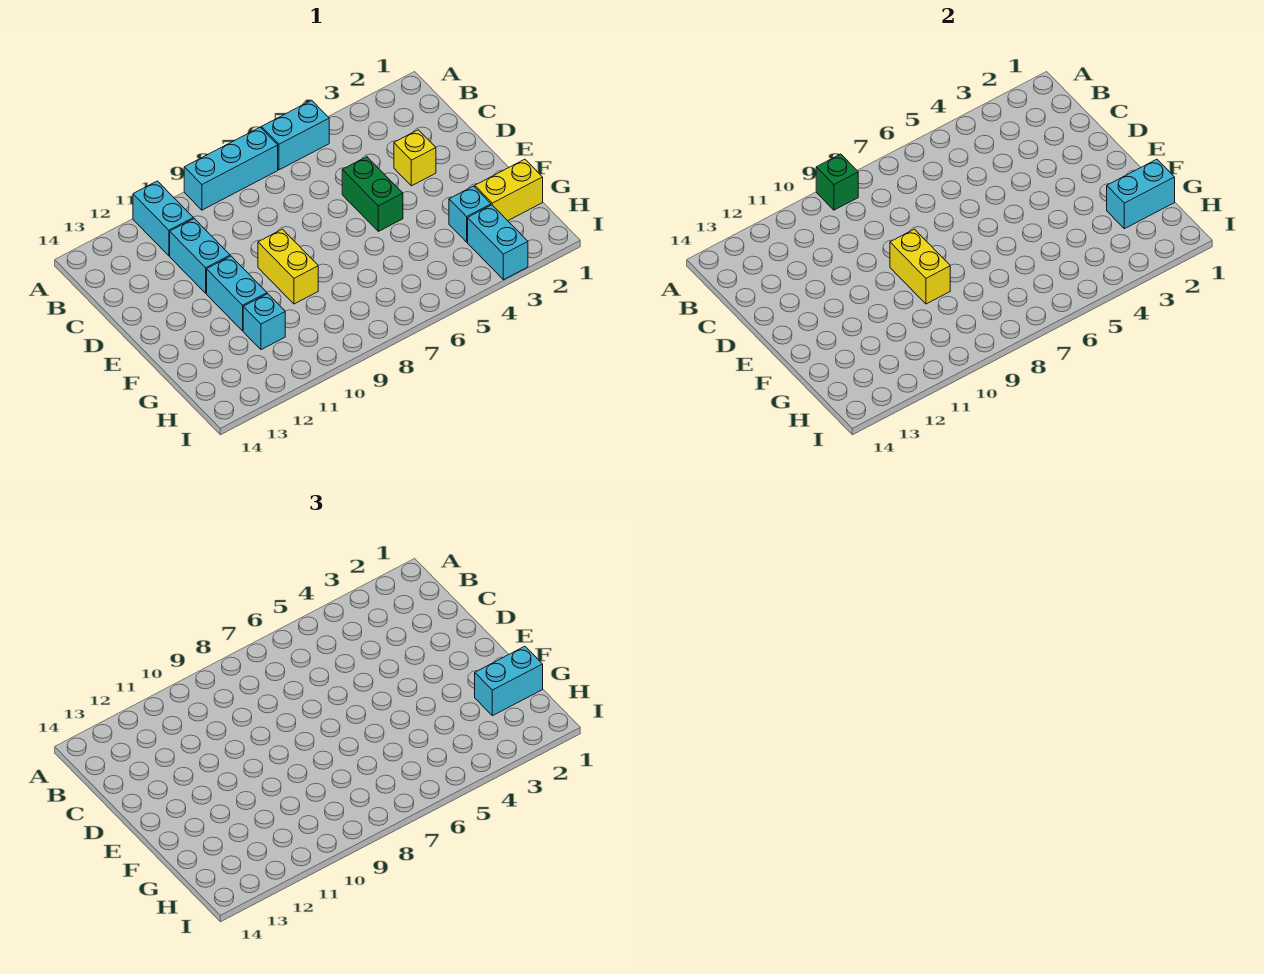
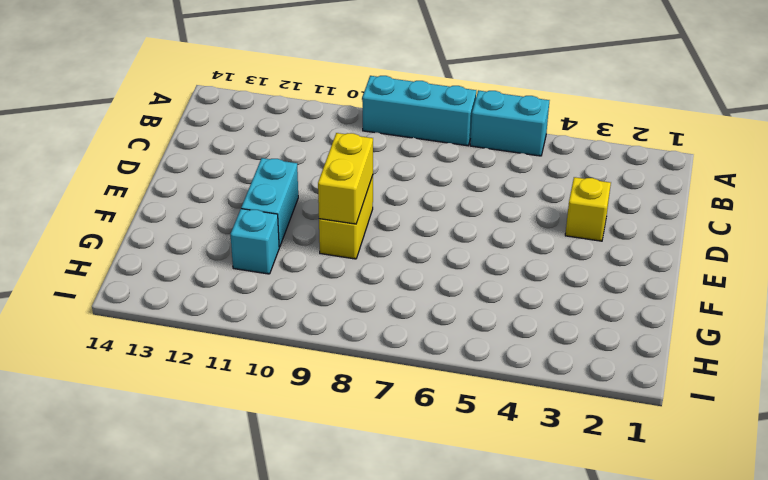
none -> cyan brick A11:B11 level 1
none -> cyan brick C11:D11 level 1
none -> green brick D5:E5 level 1

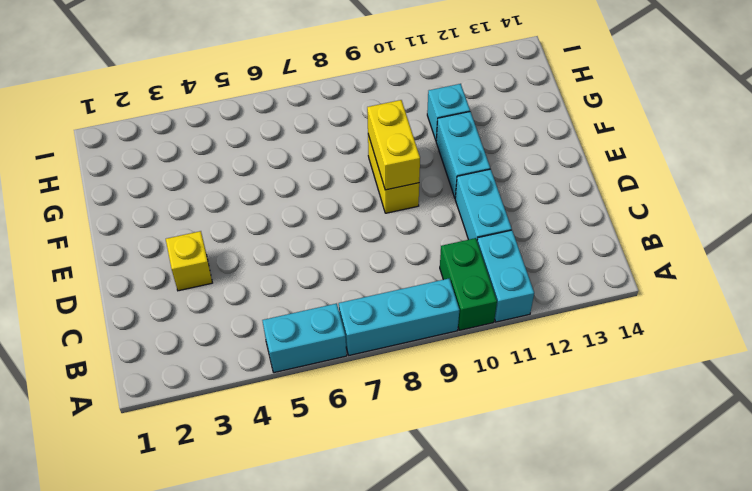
green brick A10:B10 level 1 -> green brick D5:E5 level 1
none -> yellow brick G1:G2 level 1
none -> cyan brick G3 level 1
none -> cyan brick H3:I3 level 1

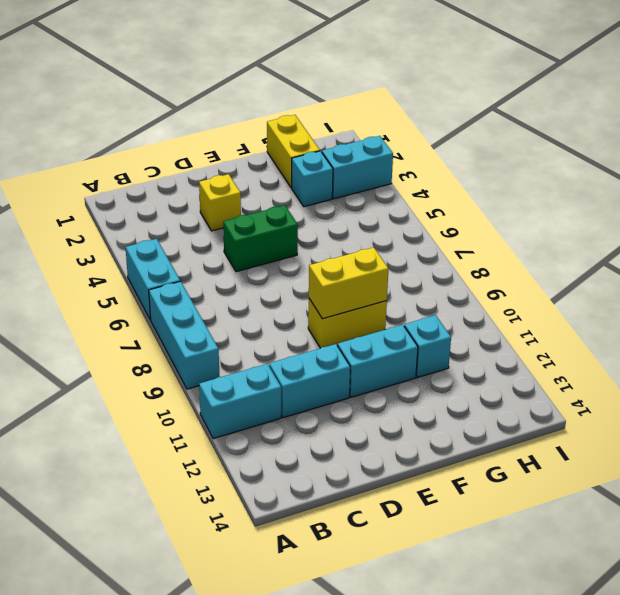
none -> green brick A9 level 2
none -> cyan brick G1:G2 level 2
none -> cyan brick G1:G2 level 3

